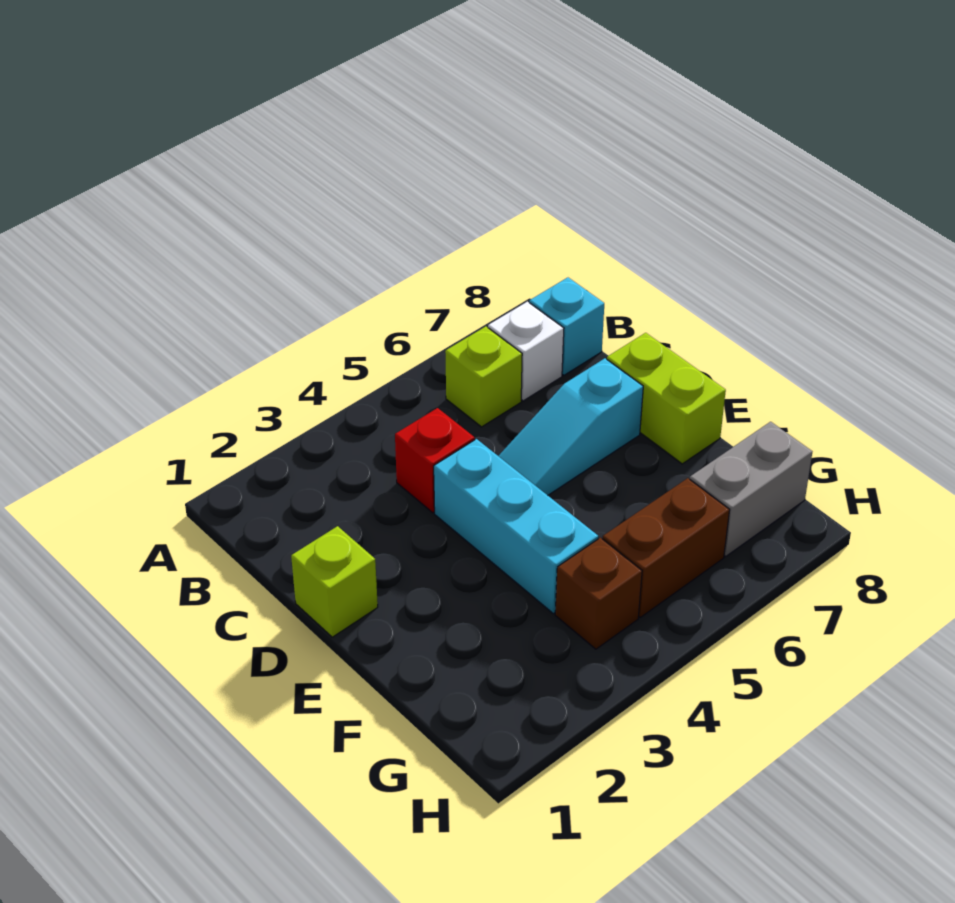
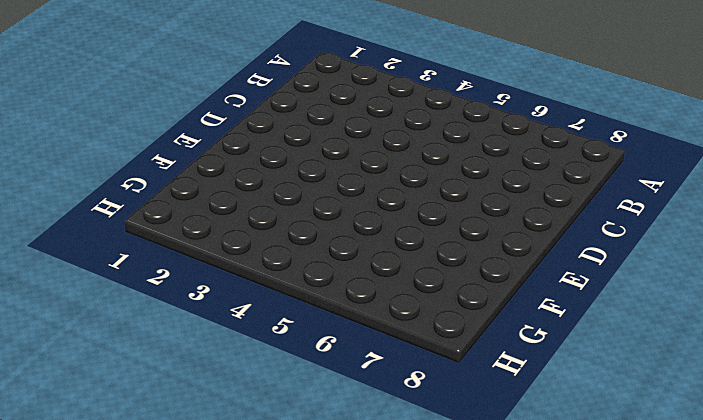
none -> lime brick B6 level 1
none -> white brick B7 level 1

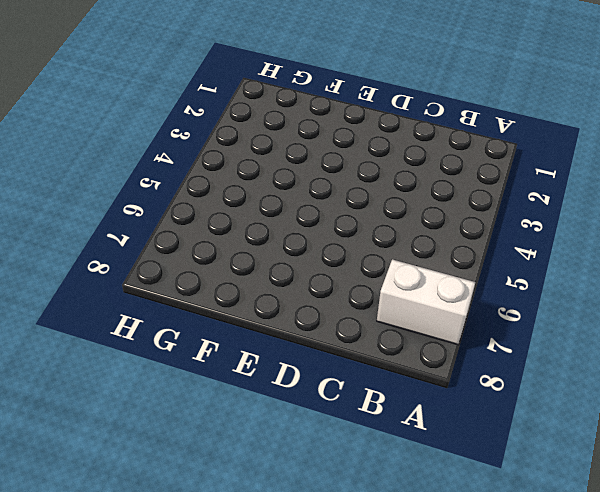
white brick A7:B7 level 1 -> white brick B7 level 1
none -> lime brick B6 level 1
none -> cyan brick B8 level 1

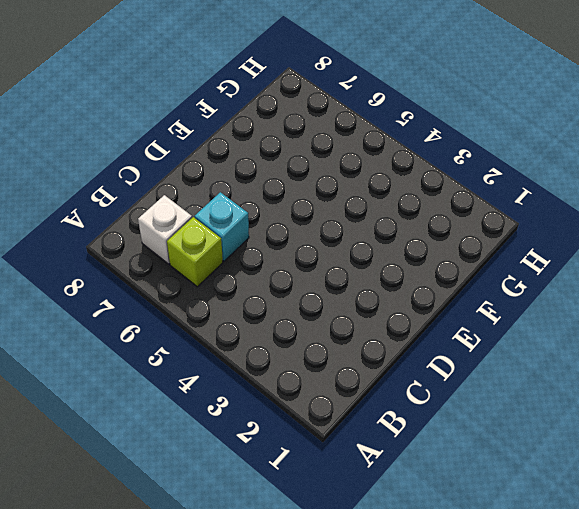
cyan brick C6 level 1 -> cyan brick B8 level 1
none -> red brick C4 level 1
none -> lime brick D1 level 1

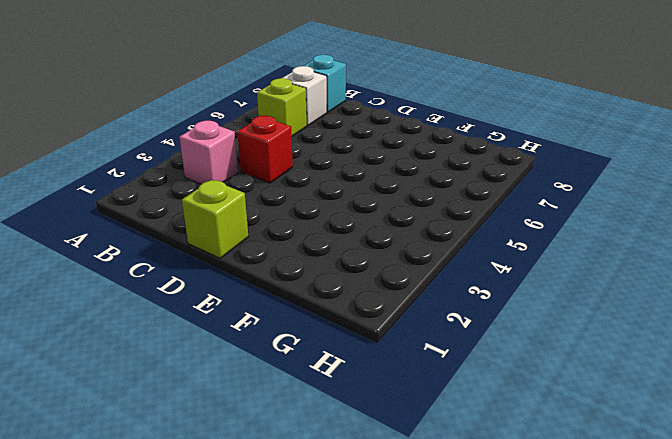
pink brick B3 level 1 -> none
none -> cyan brick D4:F4 level 1
none -> cyan slope D5:D7 level 1 top 7

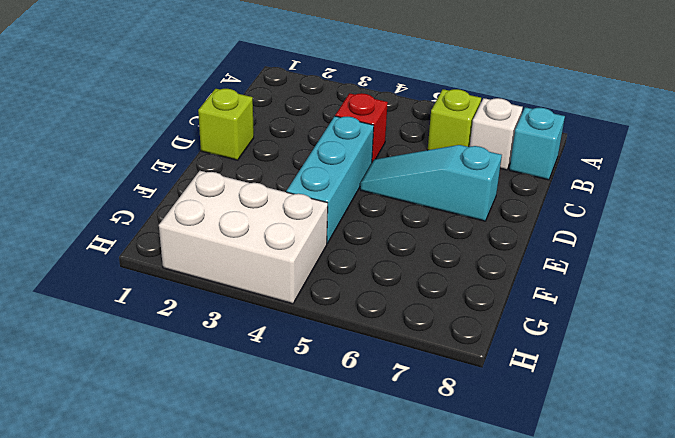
white brick G2:H4 level 1 -> brown brick G4 level 1
none -> lime brick D8:E8 level 1
none -> brown brick G5:G6 level 1

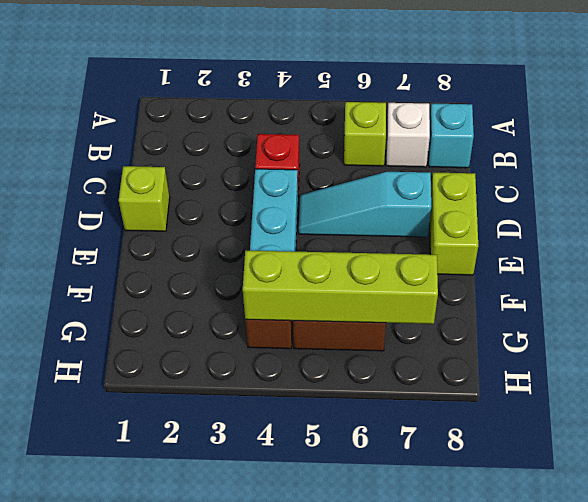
lime brick G4:G7 level 2 -> none
none -> grey brick G7:G8 level 1

